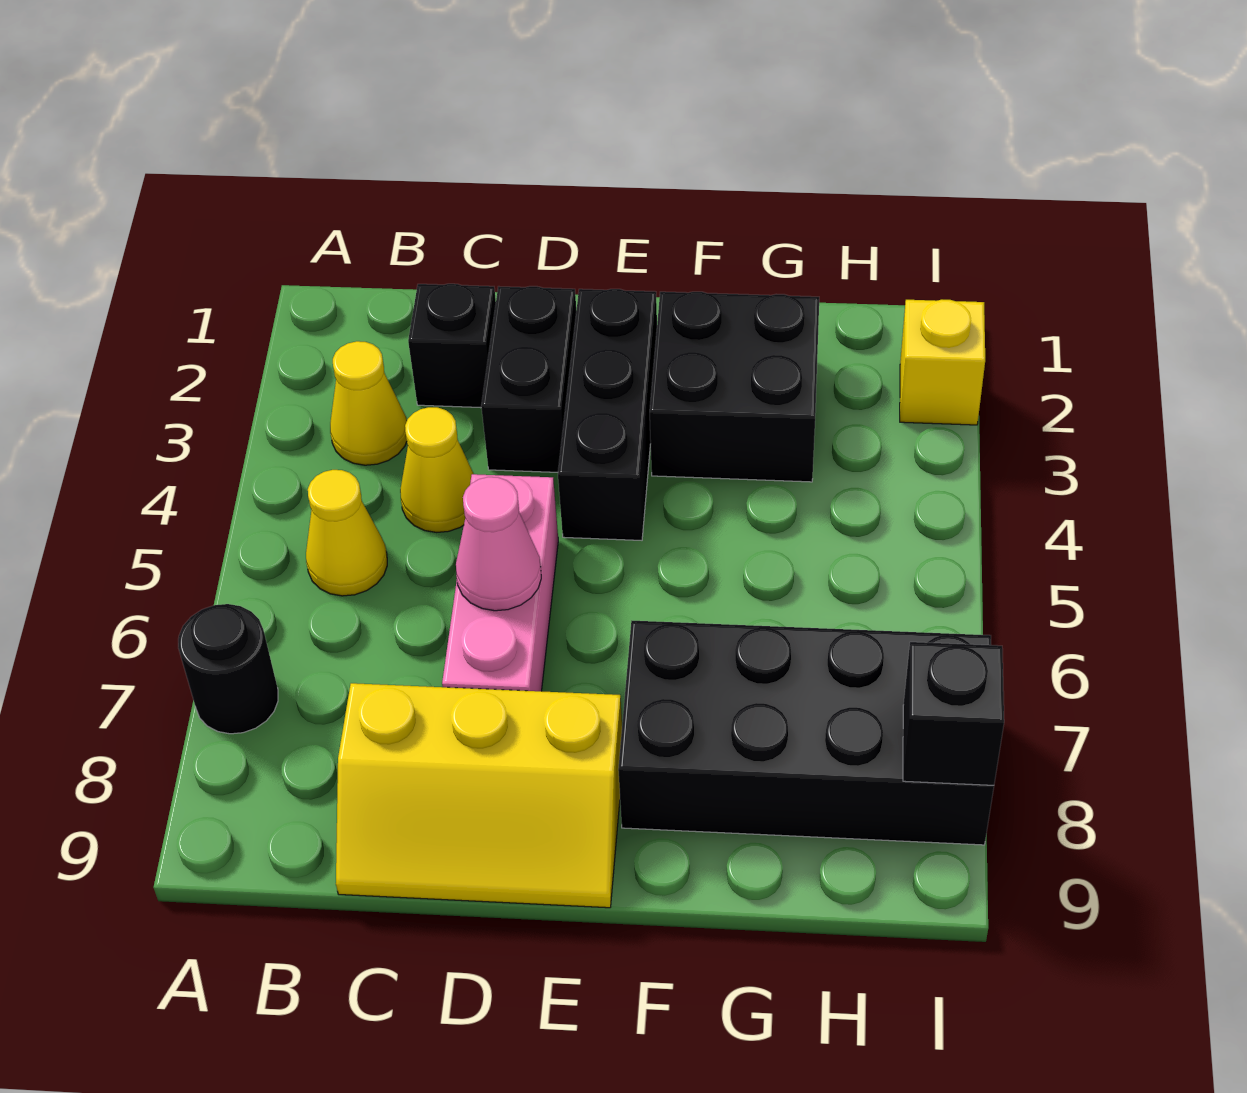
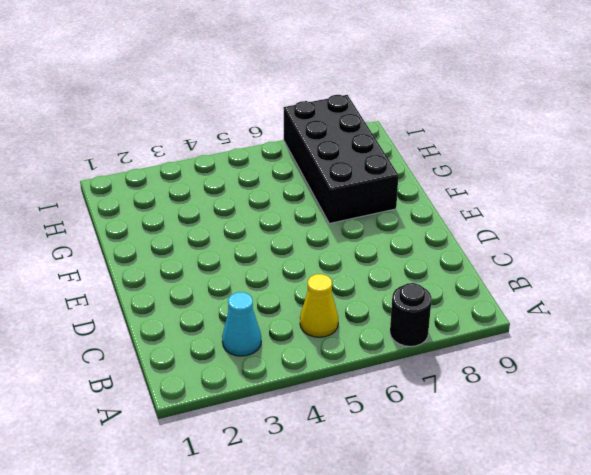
cyan cone B3 level 1 -> yellow cone B3 level 1
none -> black brick C2 level 1
none -> yellow cone C4 level 1
none -> yellow slope C8:E9 level 1 top 8

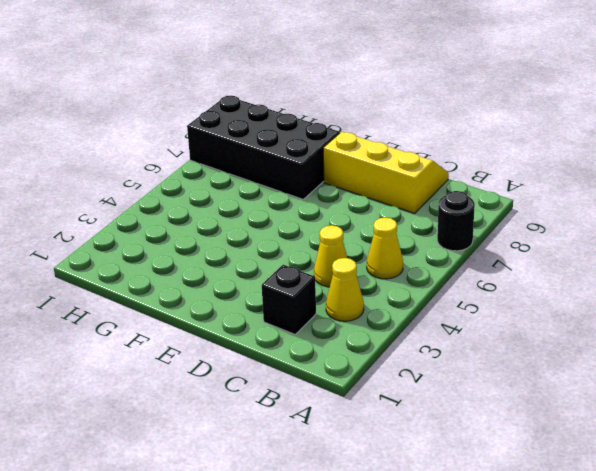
none -> black brick D2:D3 level 1
none -> pink brick D5:D7 level 1
none -> black brick E2:E4 level 1

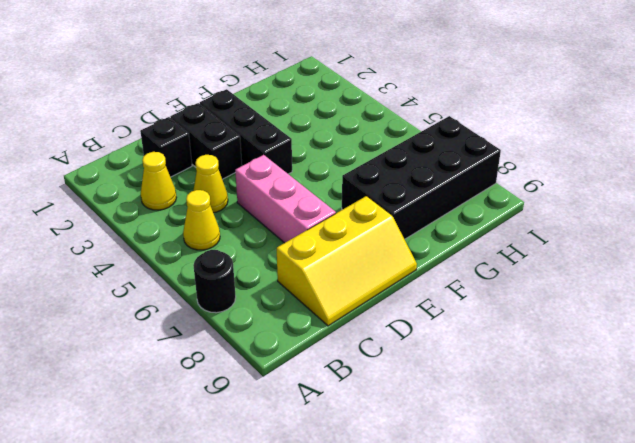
none -> black brick F2:G3 level 1
none -> yellow brick I2 level 1
none -> pink cone D6 level 2

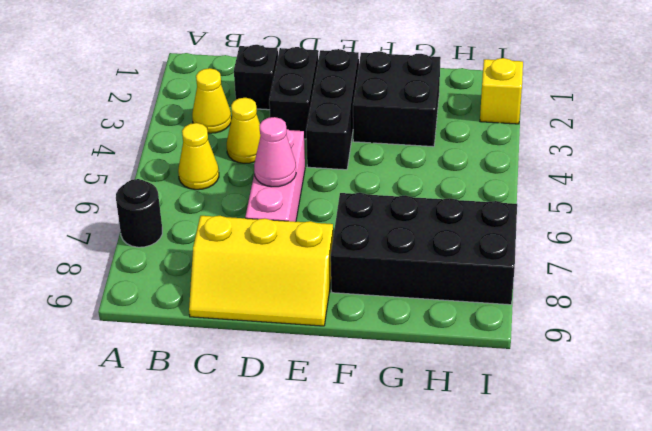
none -> black brick I8 level 2

